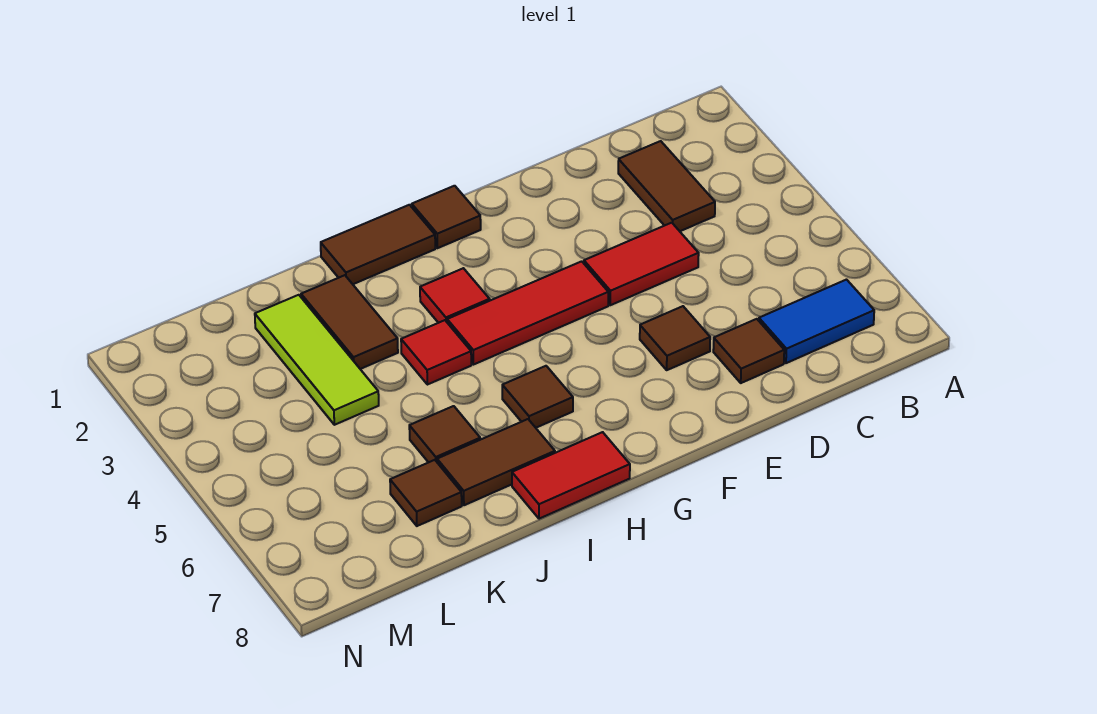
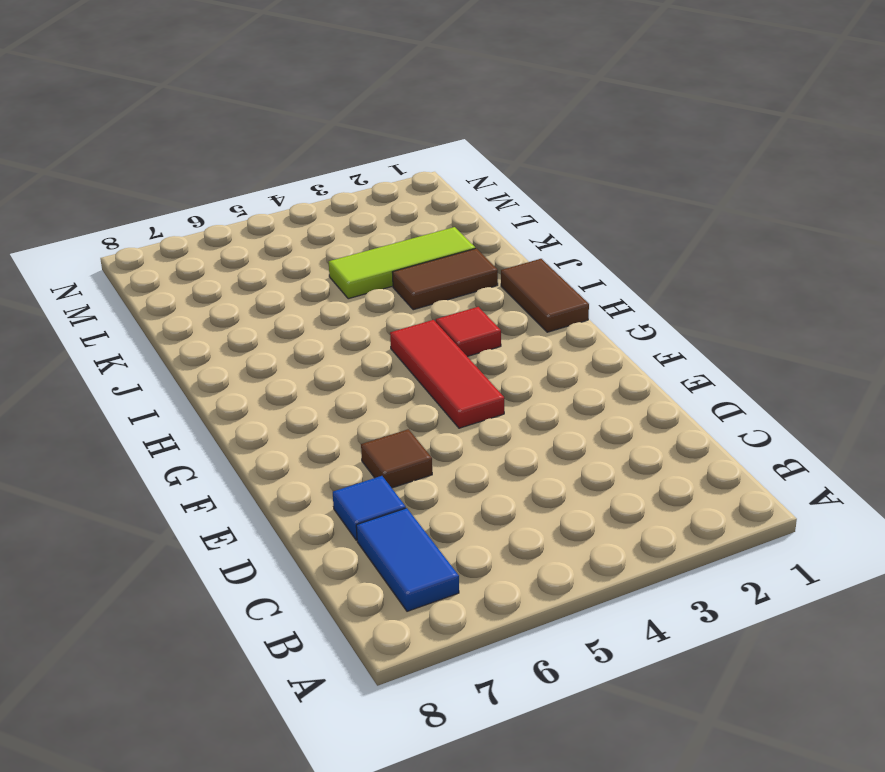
blue tile D7 level 1 -> brown tile D7 level 1
none -> brown tile C2:C3 level 1
none -> red tile D4:E4 level 1
none -> brown tile G1 level 1

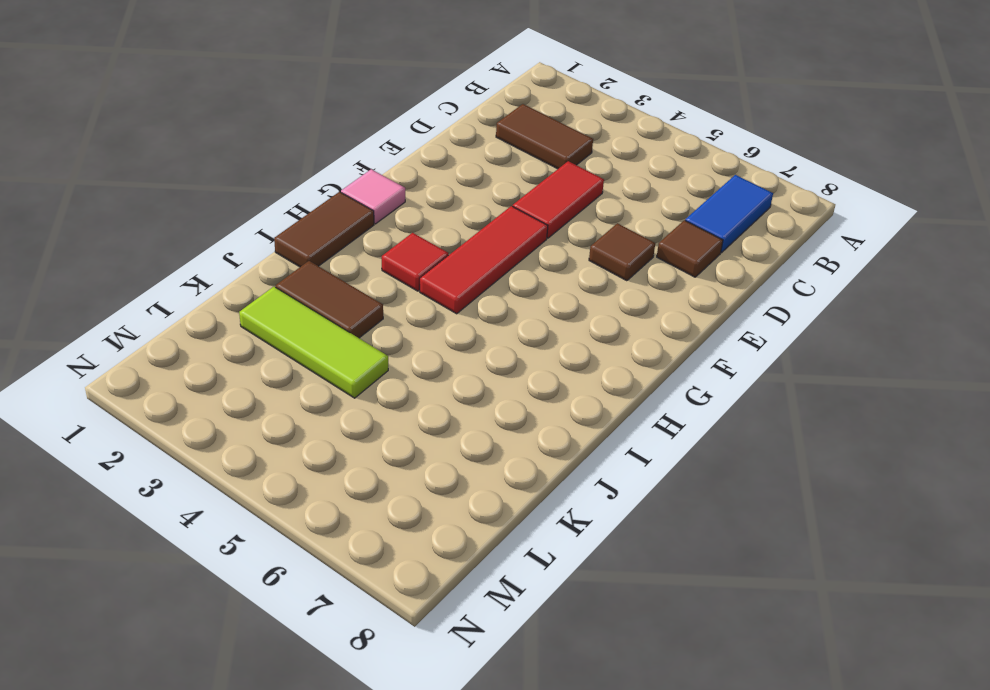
pink tile G1 level 1 -> brown tile G1 level 1
none -> brown tile H6 level 1
none -> red tile H8:I8 level 1
none -> red tile I4 level 1

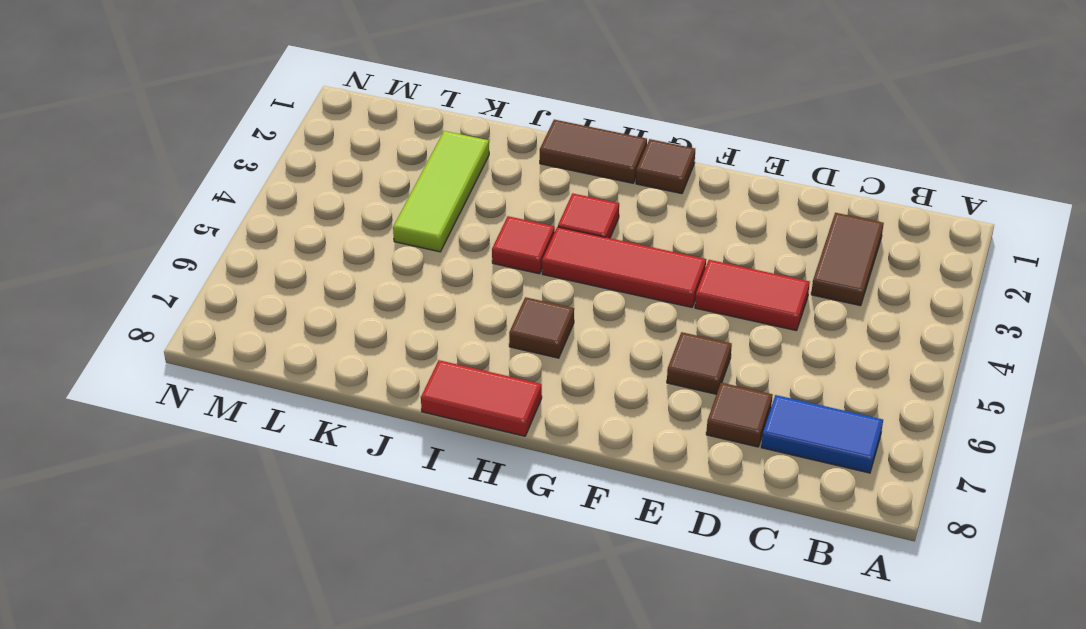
none -> brown tile I7:J7 level 1
none -> brown tile J2:J3 level 1
none -> brown tile J6 level 1

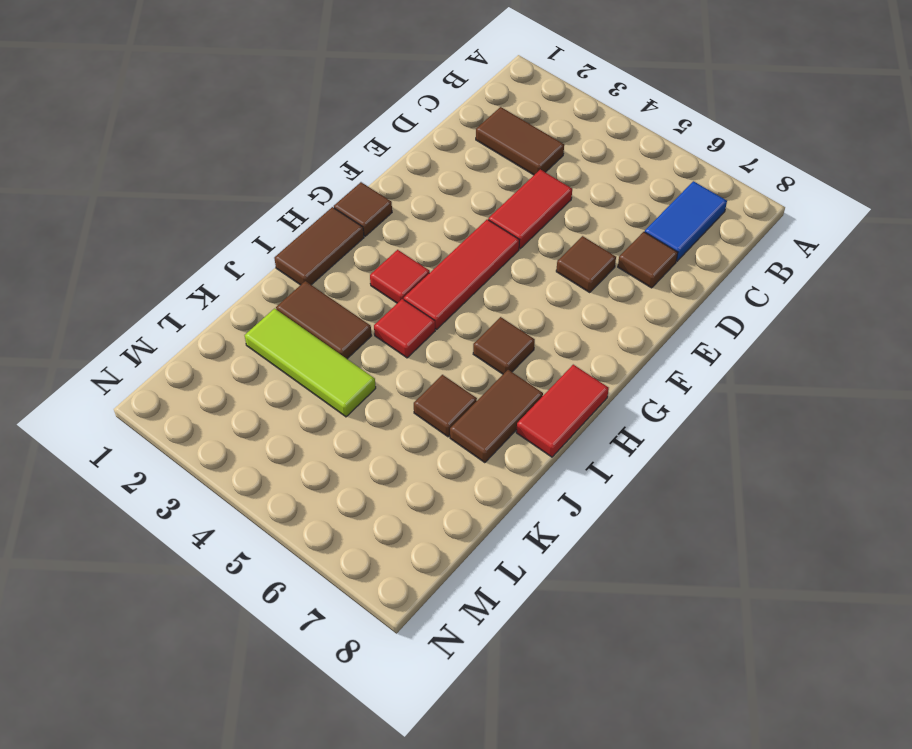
none -> brown tile K7 level 1

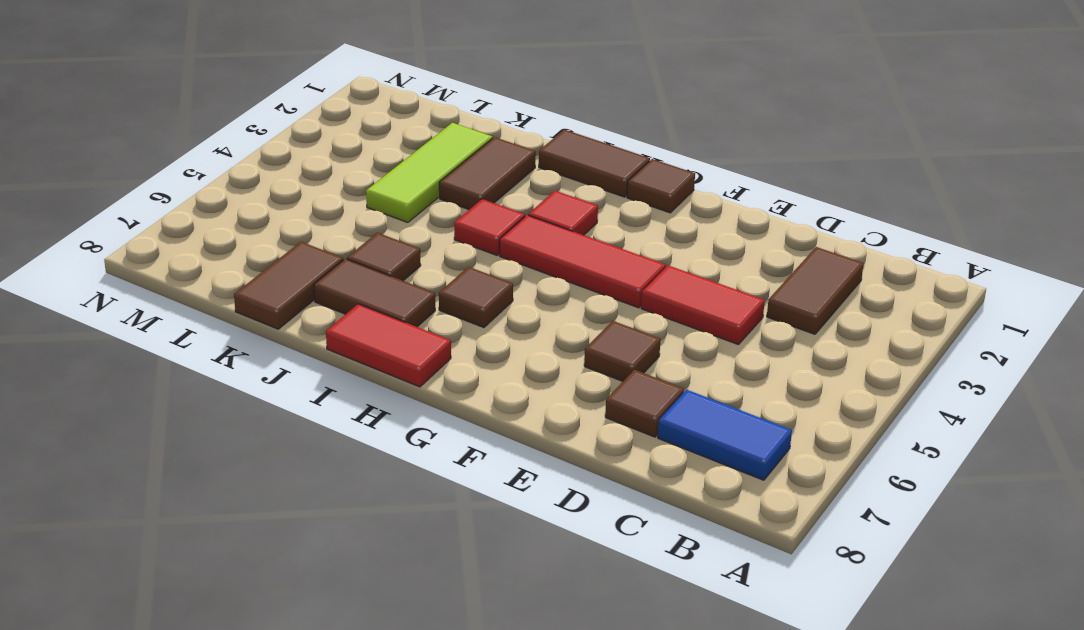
brown tile K7:K8 level 1 -> brown tile K7 level 1

